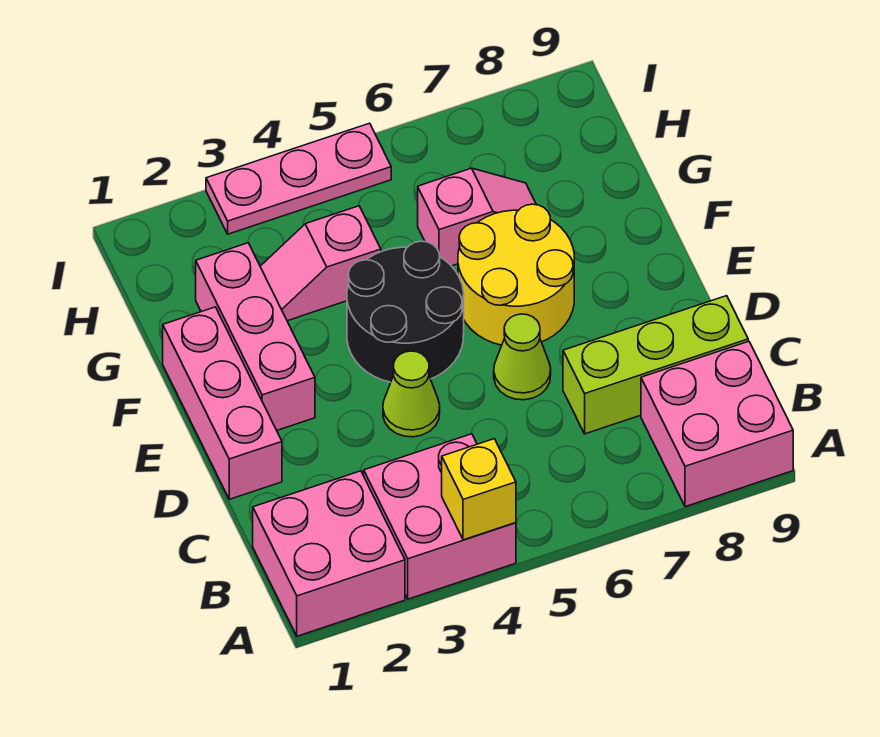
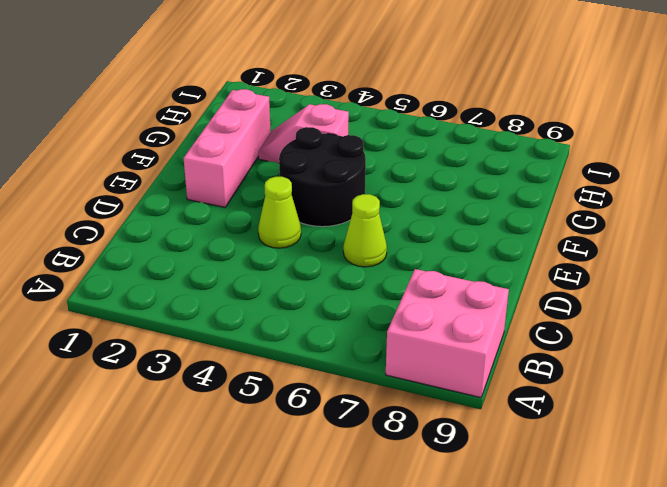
none -> pink brick A1:B2 level 1
none -> pink brick A3:B4 level 1
none -> lime brick C7:C9 level 1

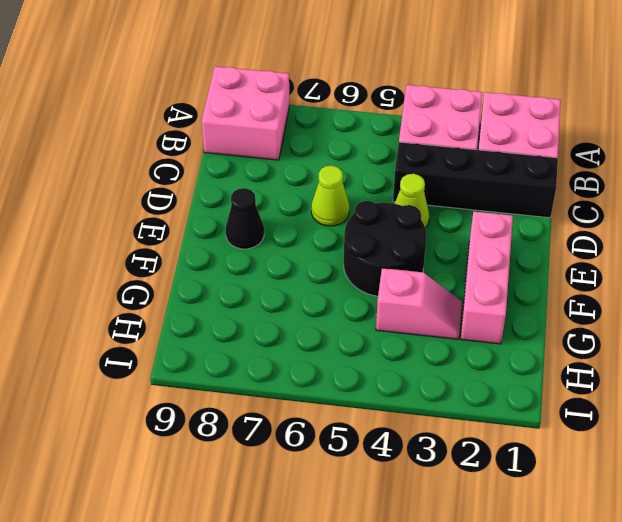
black brick C1:C4 level 1 -> none
black cone E8 level 1 -> none
none -> lime brick C7:C9 level 1
none -> pink brick D1:F1 level 1
none -> yellow round brick E6:F7 level 1

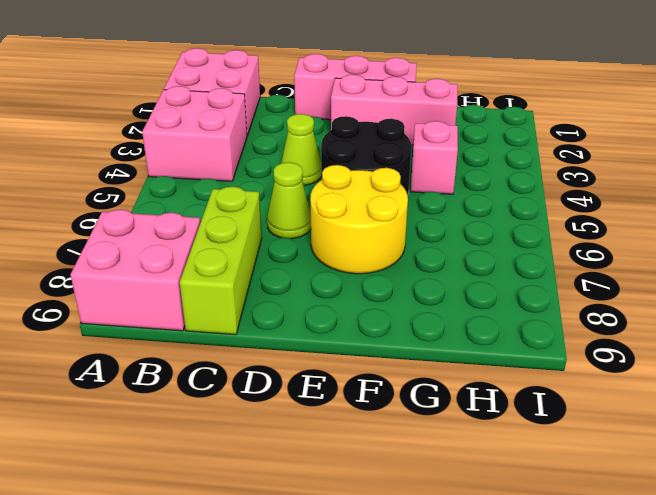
none -> pink slope G6:G7 level 1 top 6
none -> pink plate I3:I5 level 1
none -> yellow brick A4 level 2

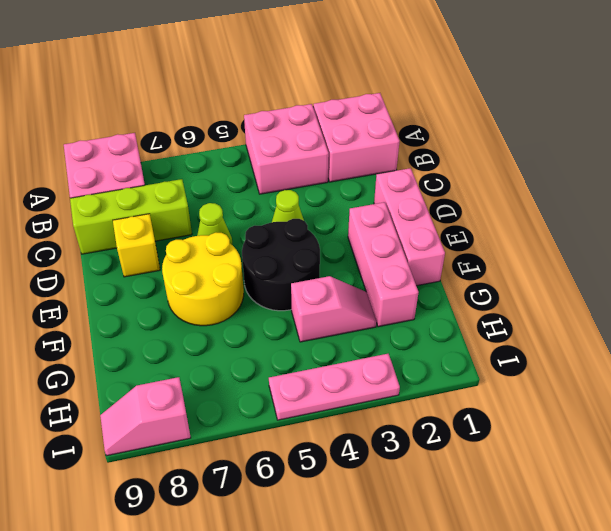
yellow brick D8 level 1 -> yellow brick A4 level 2
pink slope I8:I9 level 1 top 8 -> pink slope G6:G7 level 1 top 6

